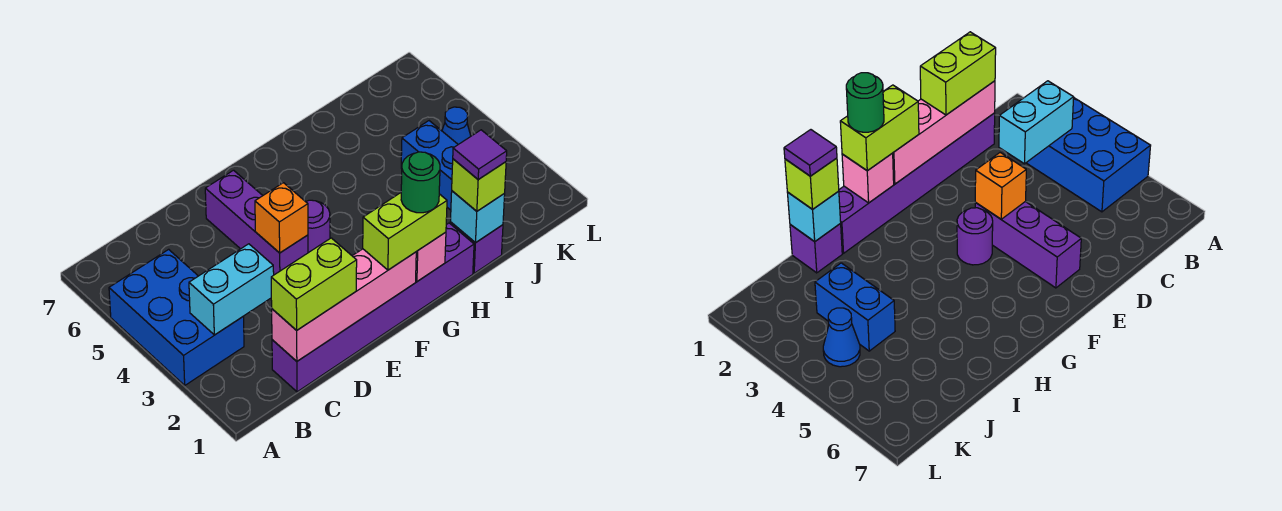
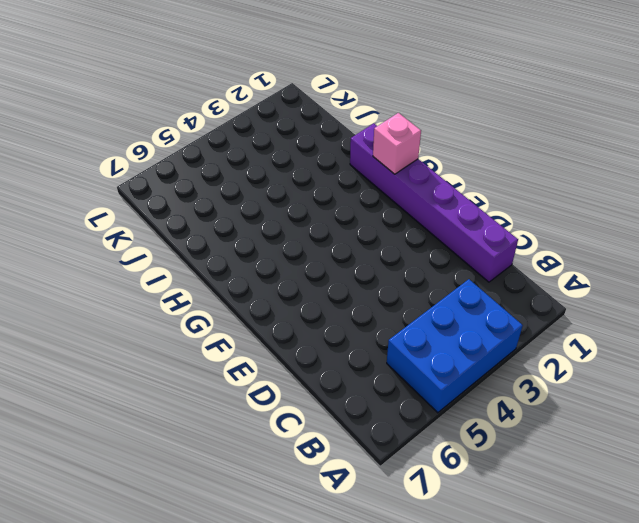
none -> purple brick E4:E6 level 1
none -> purple round brick F4 level 1
none -> purple brick I1 level 1

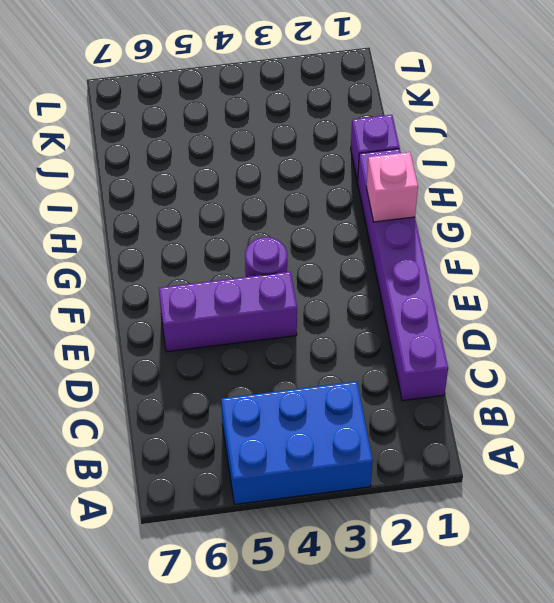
none -> blue brick J3:J4 level 1
none -> blue cone K4 level 1
none -> cyan brick B3:C3 level 2

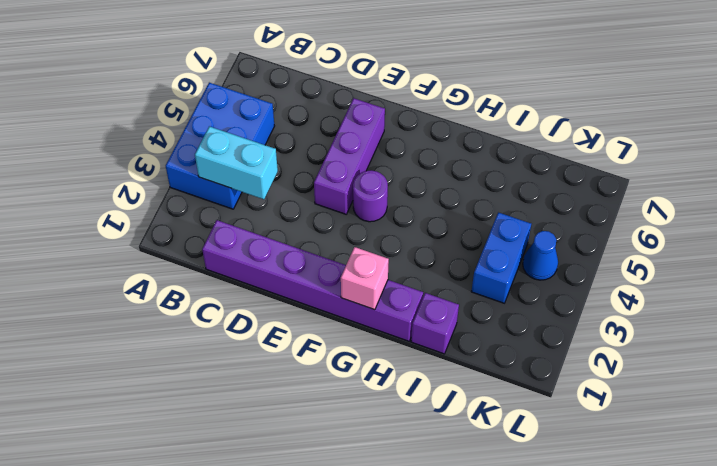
none -> pink brick C1:F1 level 2
none -> orange brick E4 level 2
none -> cyan brick I1 level 2

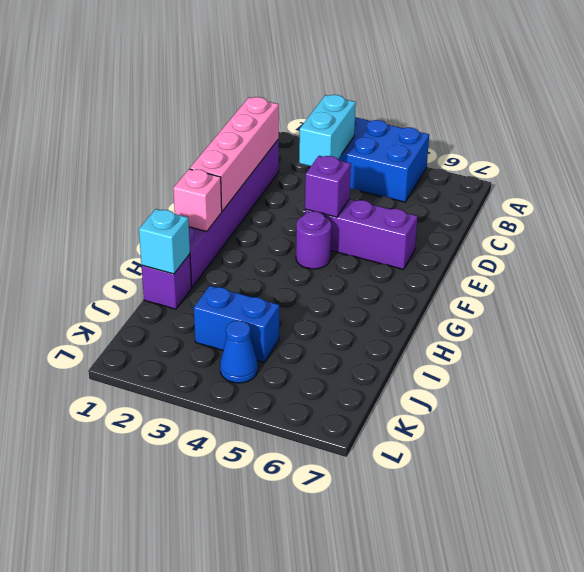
purple brick E4 level 2 -> orange brick E4 level 2
none -> lime brick C1:D1 level 3
none -> lime brick F1:G1 level 3
none -> lime brick I1 level 3

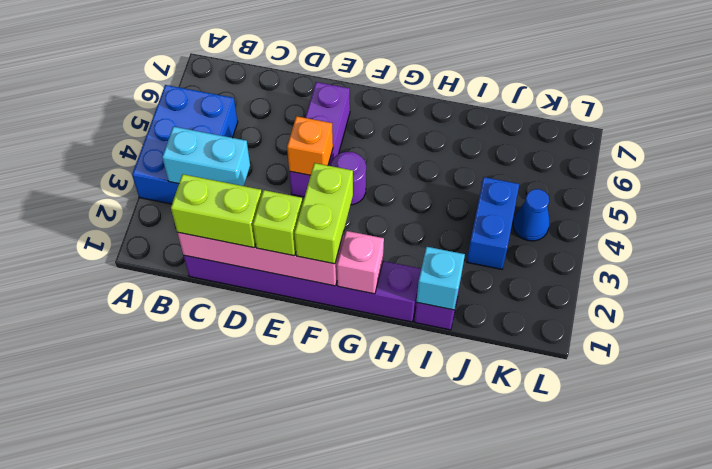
lime brick E1 level 3 -> lime brick I1 level 3
lime brick F1:F2 level 3 -> lime brick F1:G1 level 3
none -> green round brick G1 level 4
none -> purple tile I1 level 4

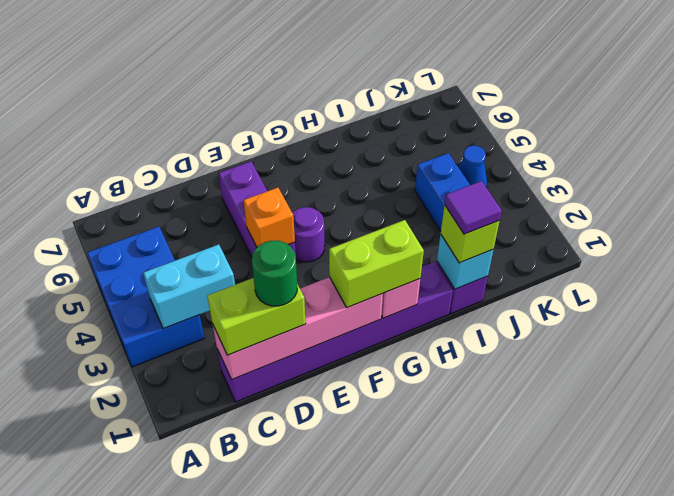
green round brick D1 level 4 -> green round brick G1 level 4

